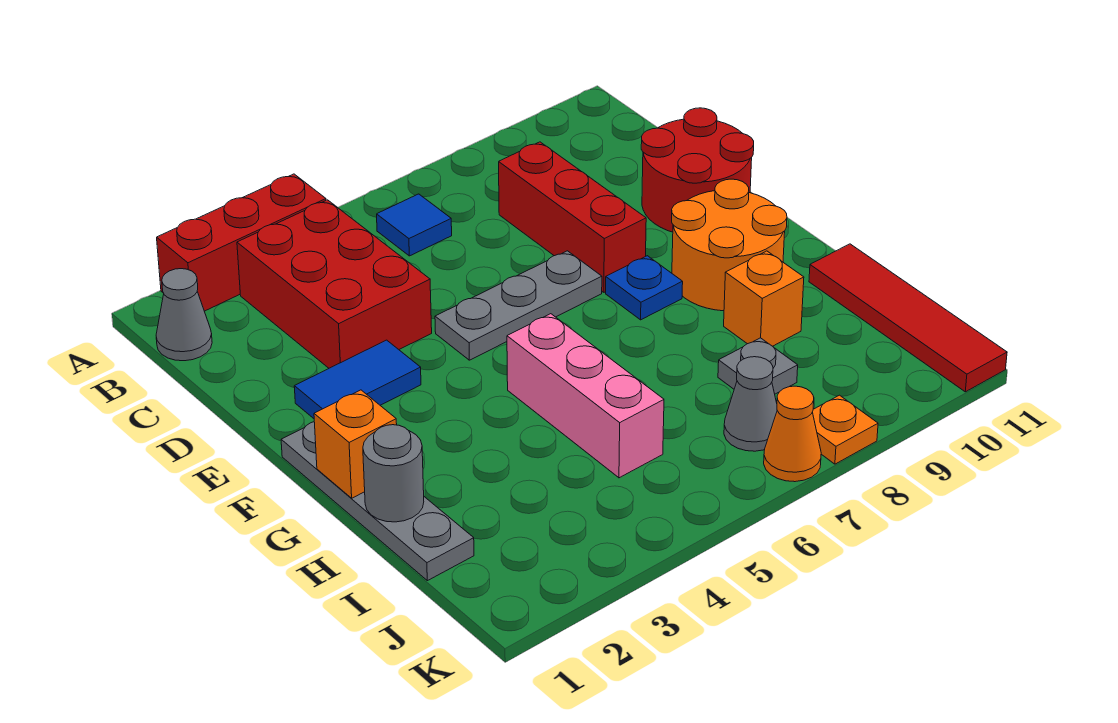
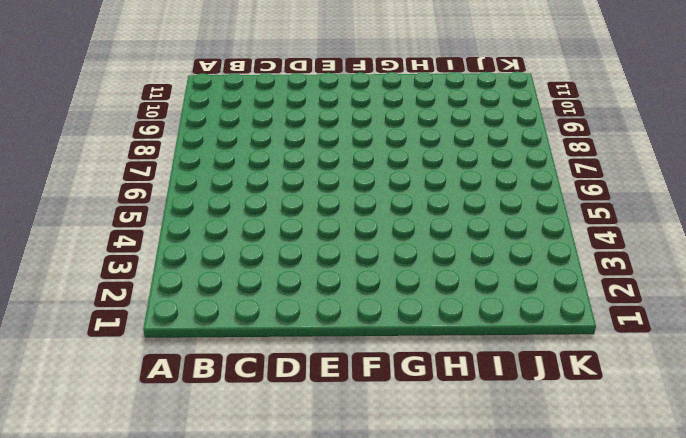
none -> red brick A2:A4 level 1
none -> grey cone B1 level 1
none -> red brick B3:D4 level 1

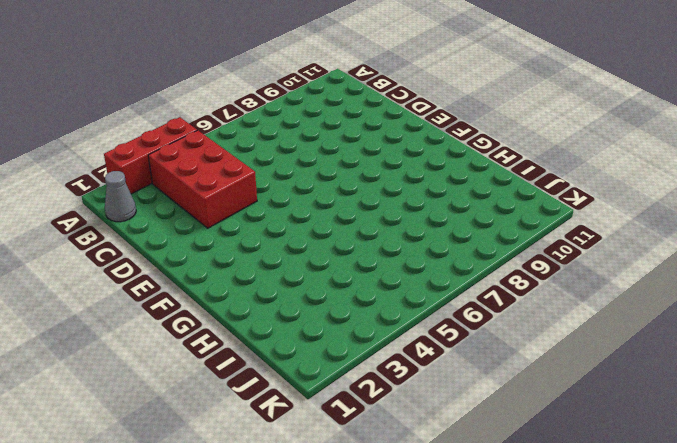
none -> blue tile B6 level 1
none -> red brick C8:E8 level 1
none -> red round brick D10:E11 level 1

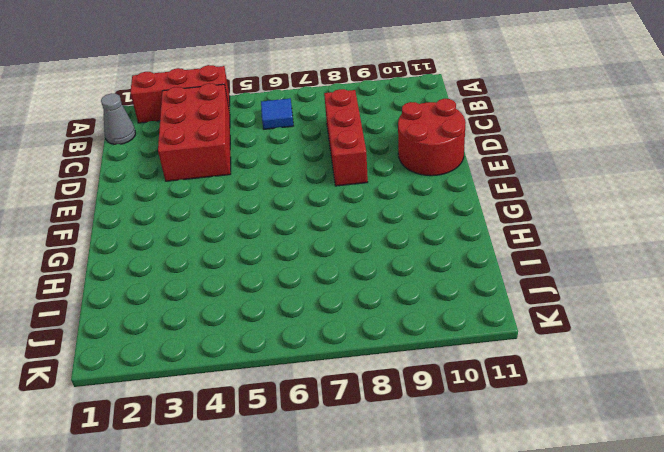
none -> blue tile E2:E3 level 1
none -> grey plate E5:E7 level 1
none -> grey plate F1:I1 level 1

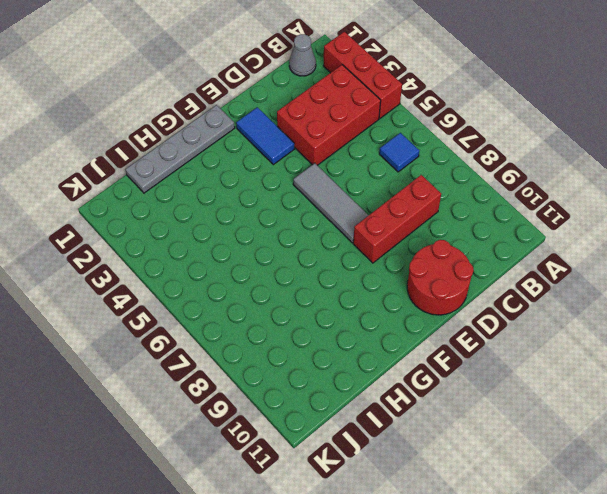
grey tile E5:E7 level 1 -> grey plate E5:E7 level 1
none -> blue plate F8 level 1
none -> orange round brick F9:G10 level 1
none -> pink brick G5:I5 level 1

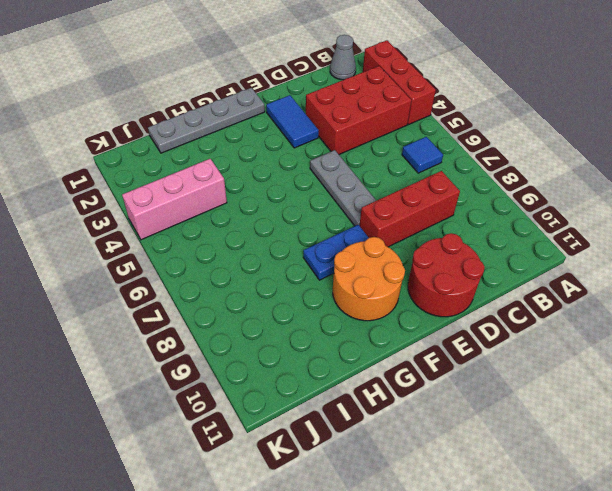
blue plate F8:G8 level 1 -> blue plate F8 level 1
pink brick I4:K4 level 1 -> pink brick G5:I5 level 1
none -> orange brick H9 level 1
none -> red tile H11:K11 level 1
none -> grey plate I8 level 1

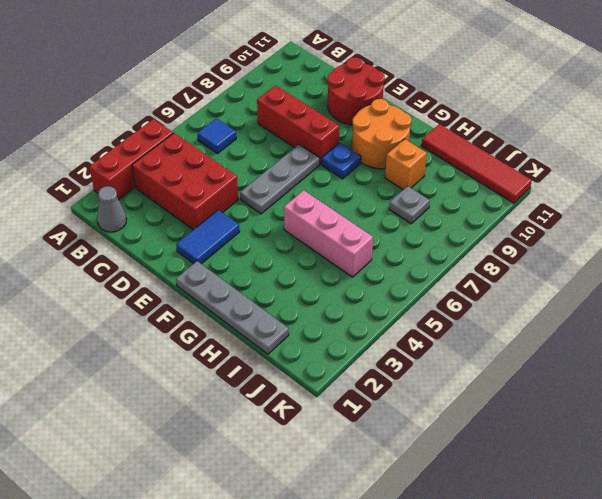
none -> grey cone J7 level 1
none -> orange cone K7 level 1
none -> orange plate K8 level 1

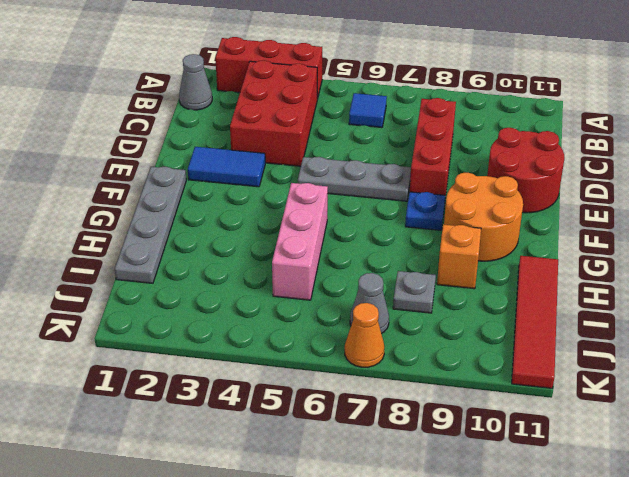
none -> orange plate K8 level 1
none -> orange brick G1 level 2
none -> grey round brick H1 level 2

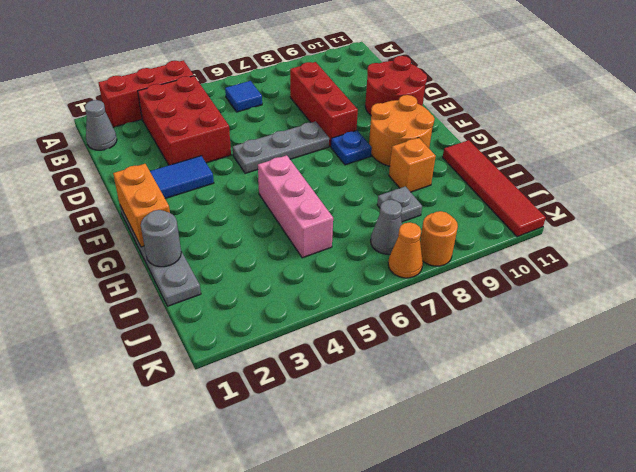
orange brick F1:G1 level 2 -> orange brick G1 level 2
orange round brick K8 level 1 -> orange plate K8 level 1

